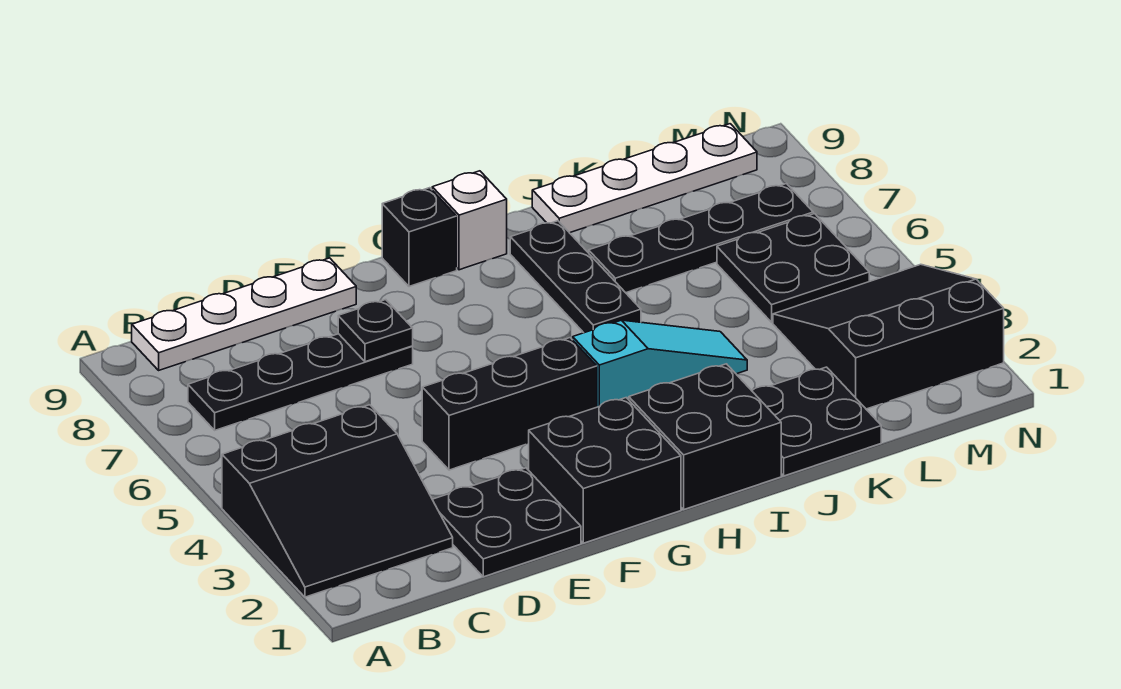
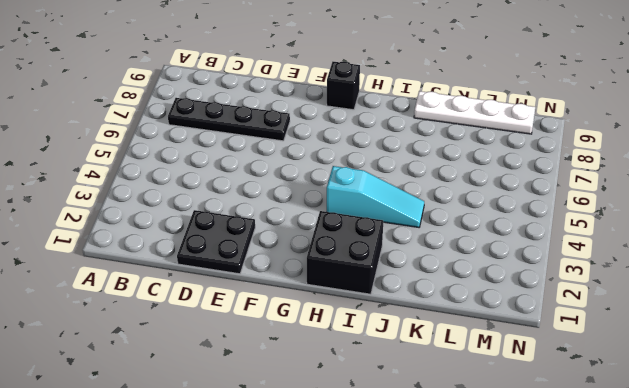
none -> black slope A2:C4 level 1 top 4
none -> white plate B9:E9 level 1
none -> black brick E4:G4 level 1

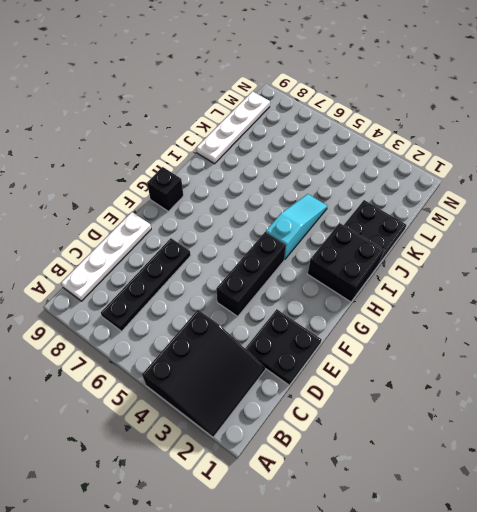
none -> black brick F1:G2 level 1
none -> white brick H9 level 1
none -> black plate I6:I8 level 1

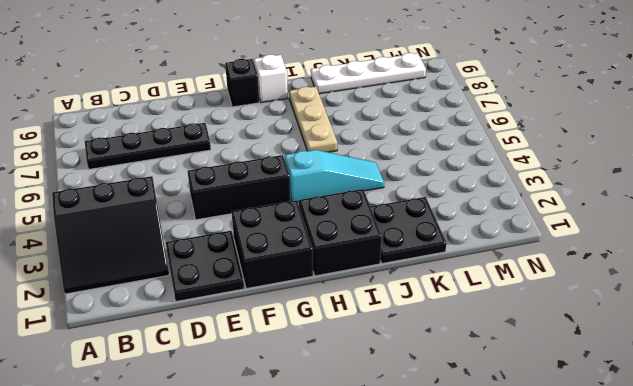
tan plate I6:I8 level 1 -> black plate I6:I8 level 1
none -> white plate B9:E9 level 1
none -> black plate J7:M7 level 1
none -> black slope L2:N4 level 1 top 2

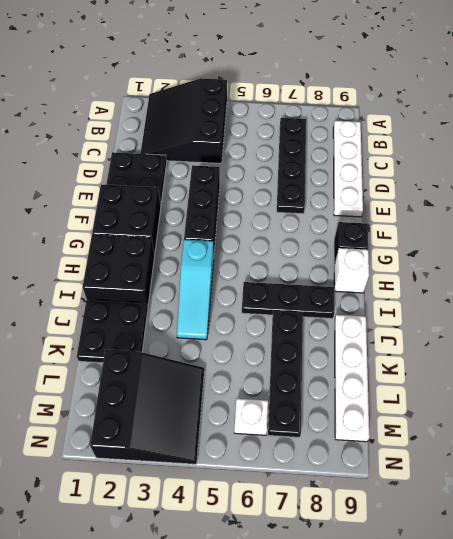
white plate M6 level 1 -> black plate L5:M6 level 1
none -> black plate E7 level 2

